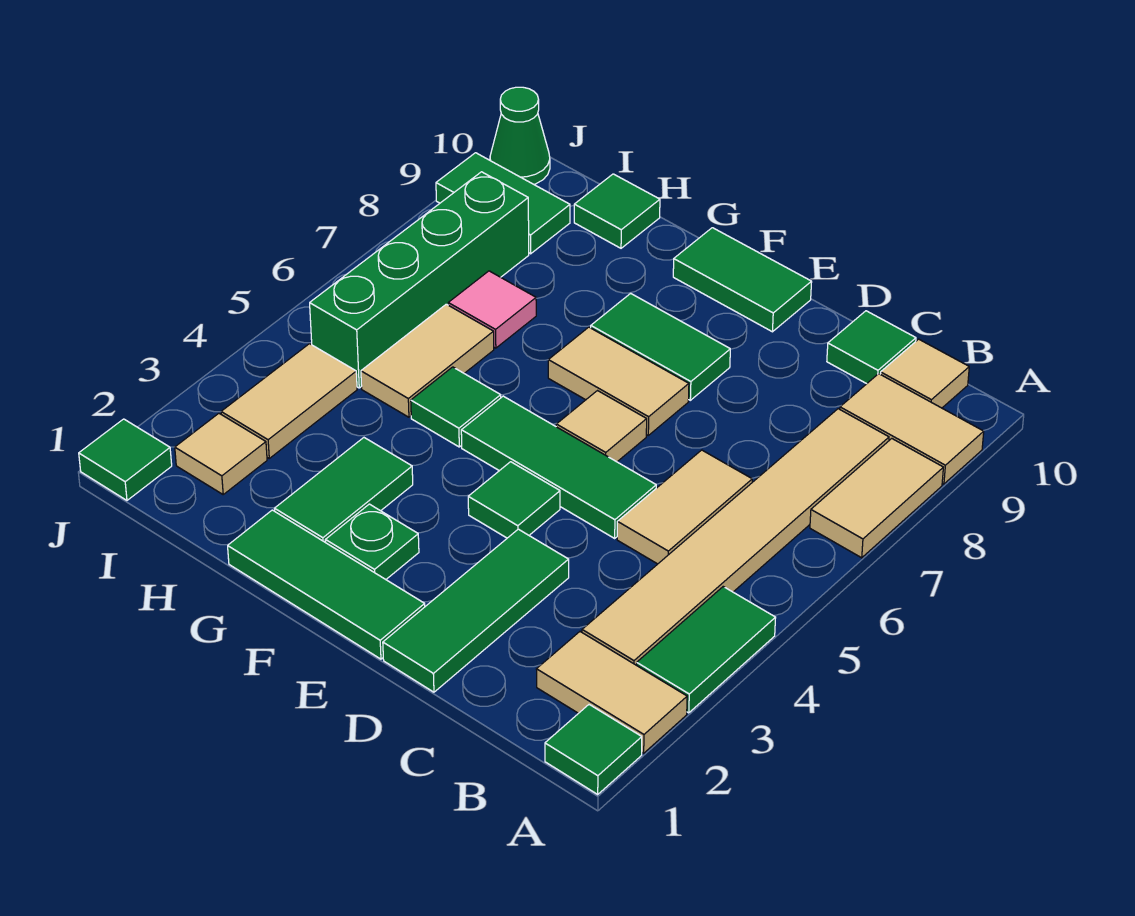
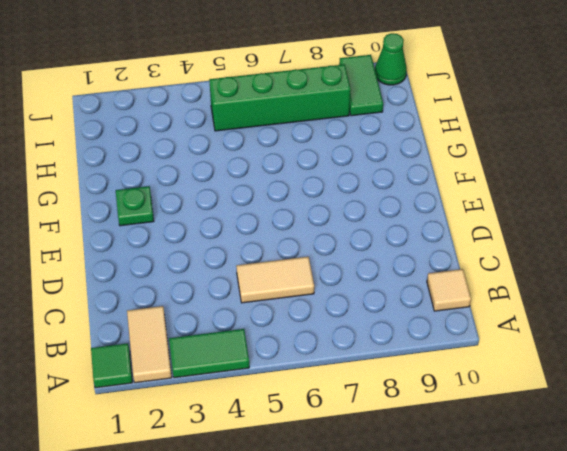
none -> tan tile A7:A8 level 1
none -> tan tile A9:B9 level 1
none -> tan tile B3:B8 level 1

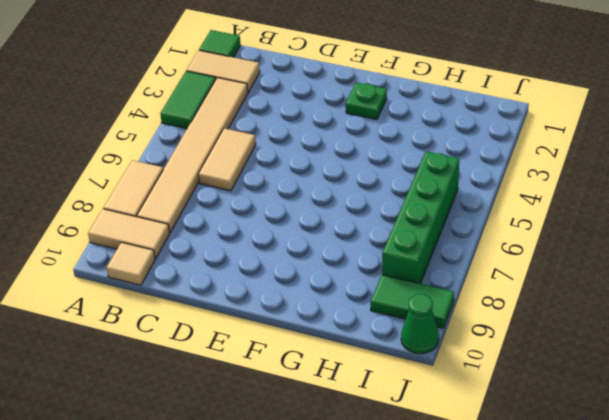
none -> green tile C10 level 1
none -> green tile D1:D3 level 1
none -> green tile D5:F5 level 1

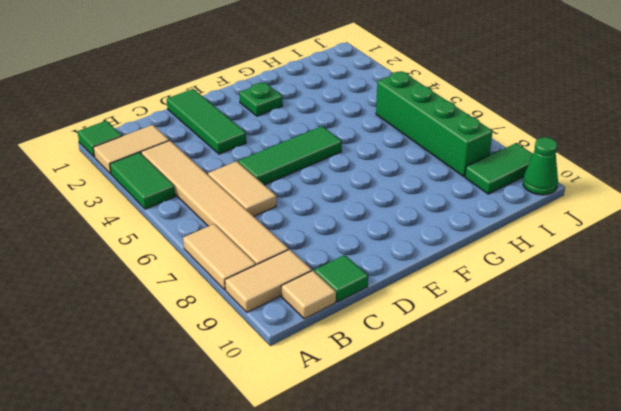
none -> green tile E1:G1 level 1
none -> green tile E4 level 1
none -> tan tile E6 level 1

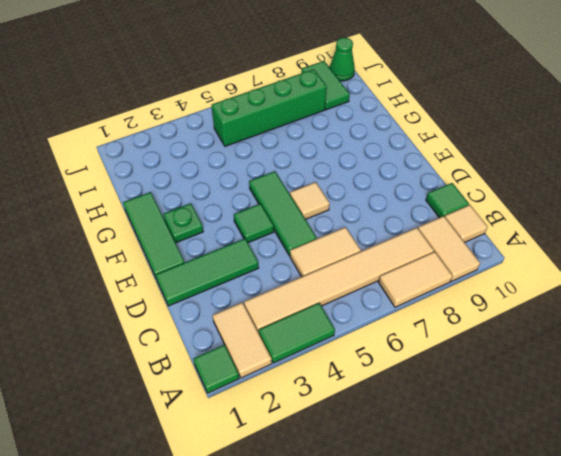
none -> tan tile E7:F7 level 1
none -> green tile E8:F8 level 1
none -> green tile E10:F10 level 1

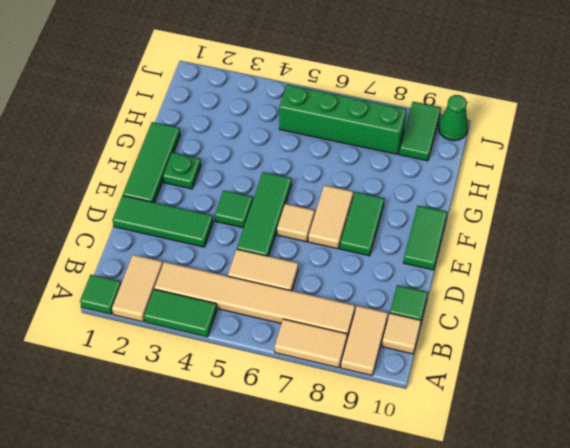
none -> green tile G2:G3 level 1
none -> green tile G5 level 1
none -> tan tile H5:H6 level 1

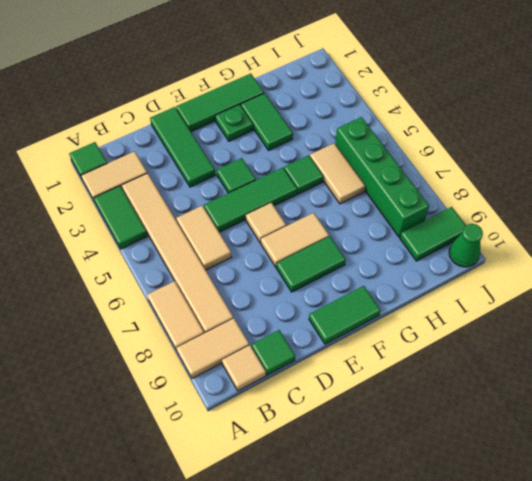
none -> pink tile H7 level 1
none -> green tile H10 level 1
none -> tan tile I2 level 1

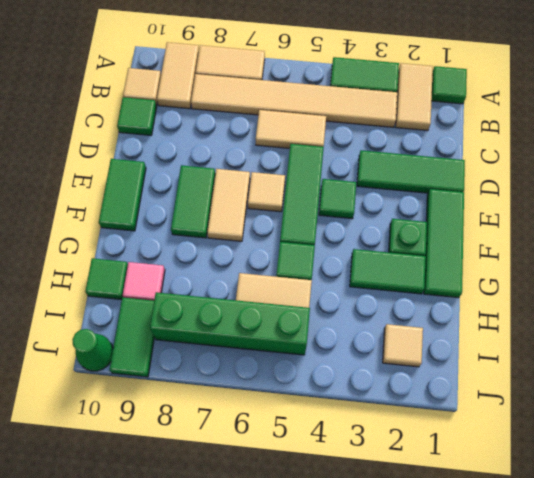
pink tile H9 level 1 -> pink tile H7 level 1
none -> tan tile I3:I4 level 1
none -> green tile J1 level 1

